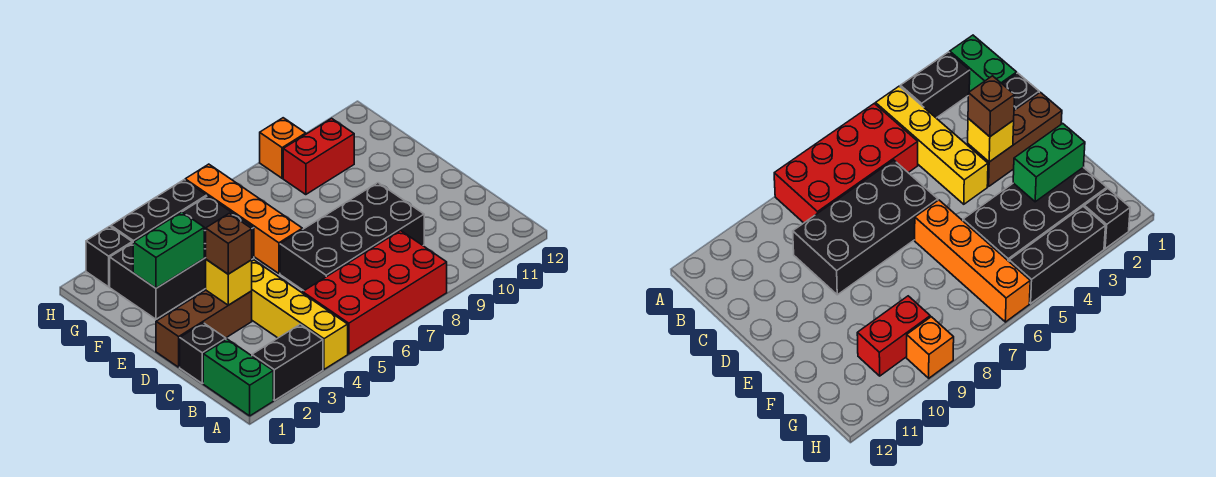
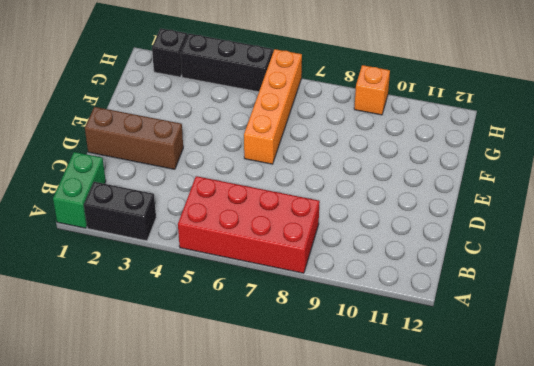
none -> yellow brick A4:D4 level 1
none -> black brick C1 level 1
none -> black brick C6:D9 level 1

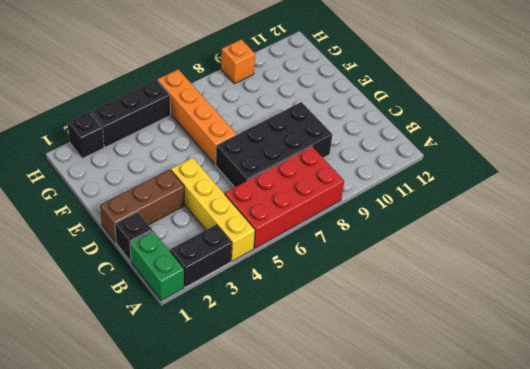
none -> black brick F2:G5 level 1
none -> red brick G9:G10 level 1
none -> yellow brick D3 level 2

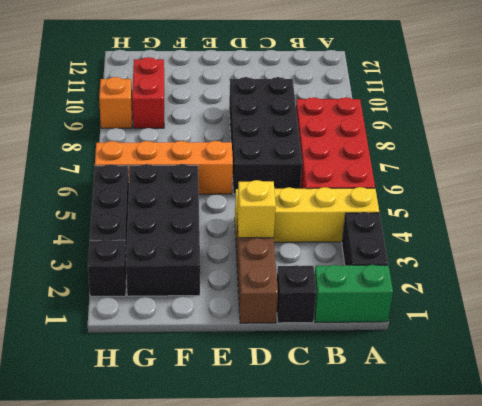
none -> green brick F2:F3 level 2
none -> brown brick D3 level 3

